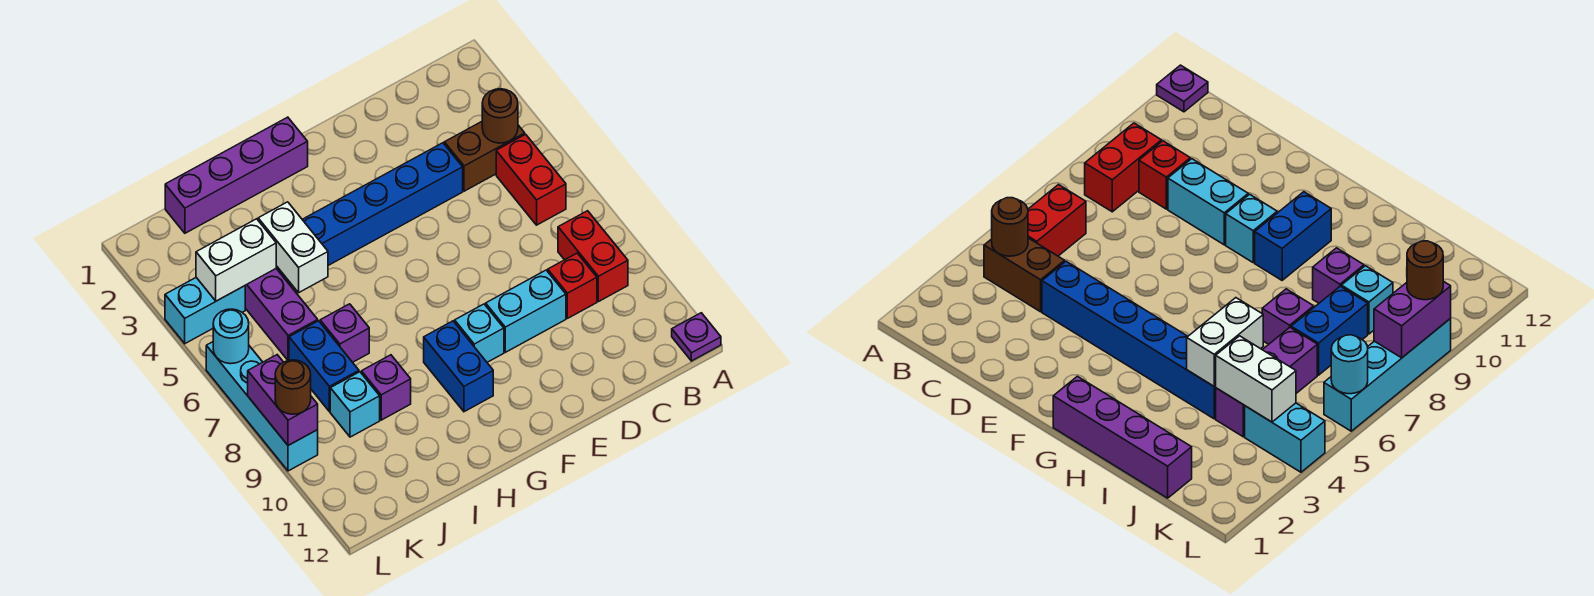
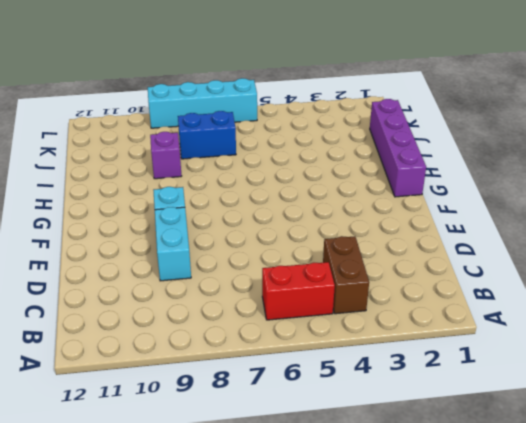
none -> purple plate A12 level 1
none -> red brick B8:B9 level 1
none -> red brick C9 level 1

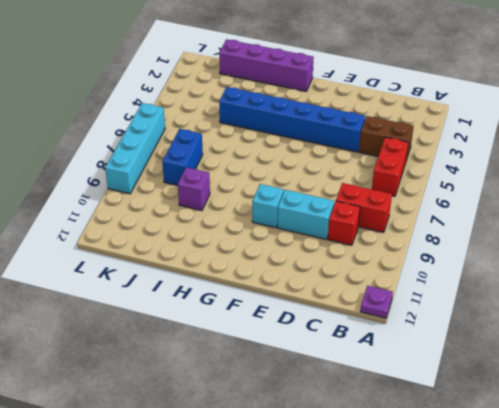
red brick B8:C8 level 1 -> red brick B8:B9 level 1
none -> blue brick G9:G10 level 1
none -> purple brick I7 level 1
none -> purple brick J4:J6 level 1

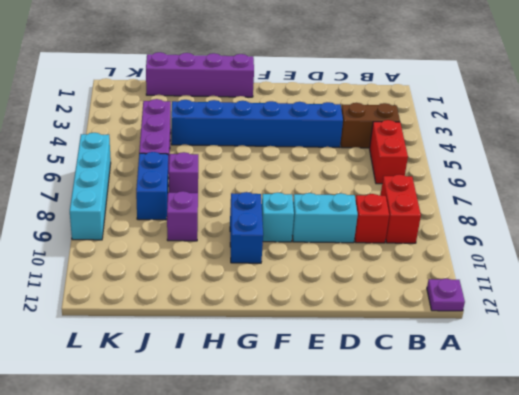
none -> cyan brick J9 level 1
none -> cyan brick K4:L4 level 1
none -> brown round brick B4 level 2

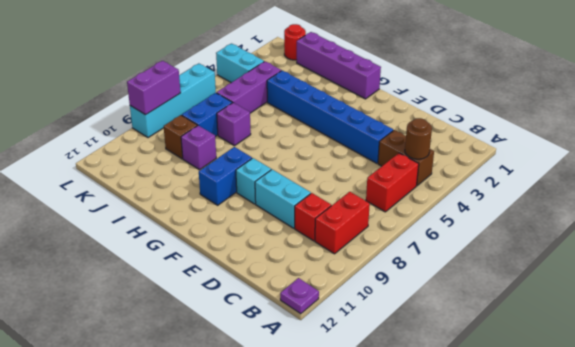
brown brick J9 level 1 -> cyan brick J9 level 1
red round brick K1 level 1 -> none
none -> white brick I4:I5 level 2
none -> white brick J4:K4 level 2
none -> cyan round brick L6 level 2

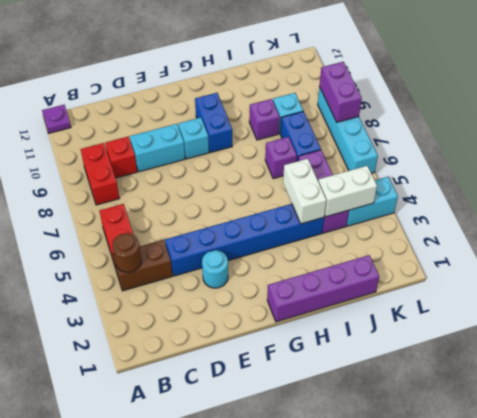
cyan round brick E3 level 1 -> cyan round brick L6 level 2
none -> brown round brick L9 level 3

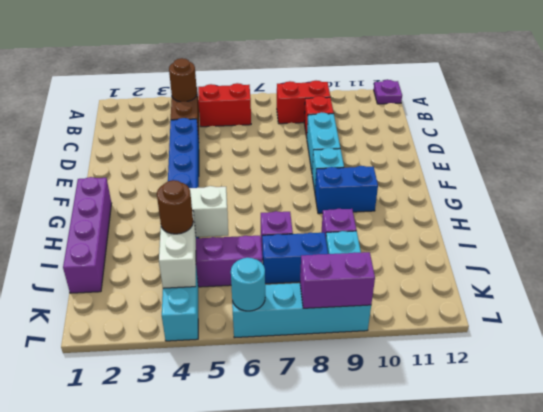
brown round brick J4 level 3 -> brown round brick L9 level 3

